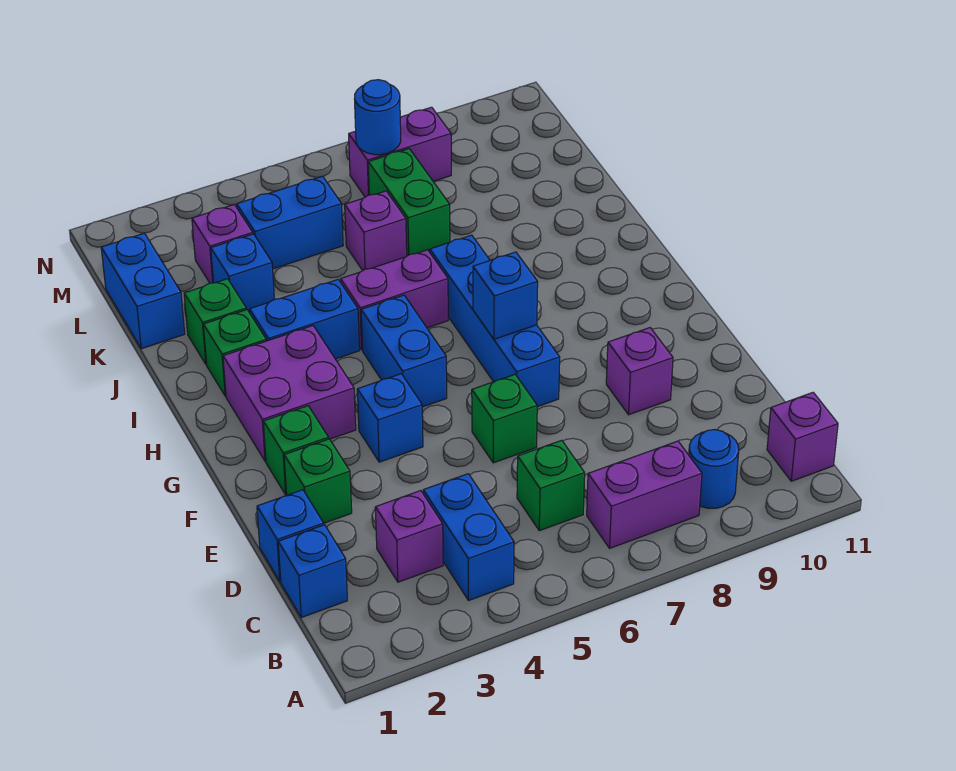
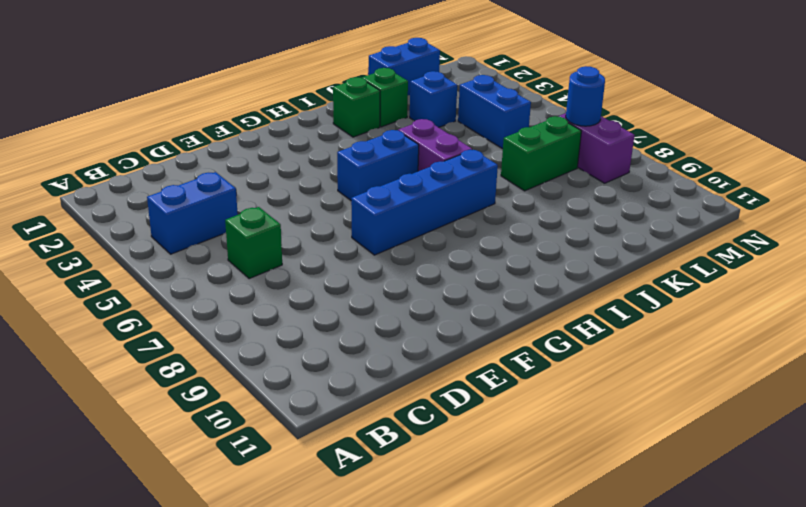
none -> purple brick B7:B8 level 1
none -> blue round brick B9 level 1
none -> purple brick B11 level 1

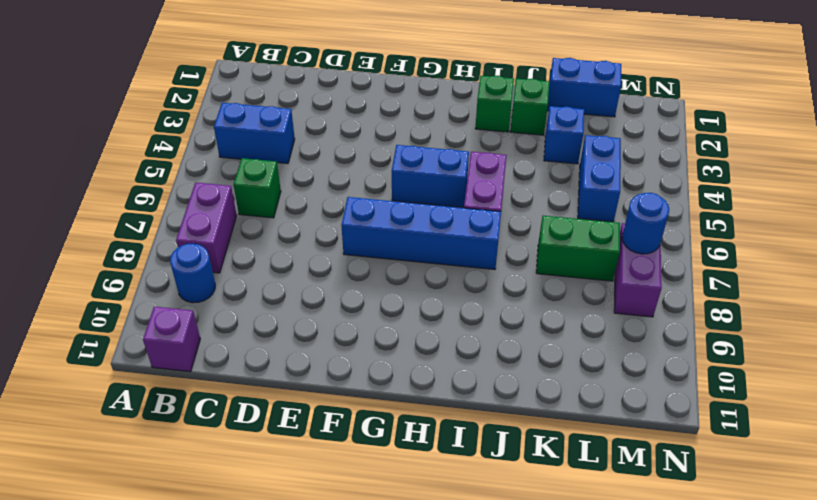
none -> blue brick C1 level 1
none -> purple brick C3 level 1
none -> blue brick D1 level 1

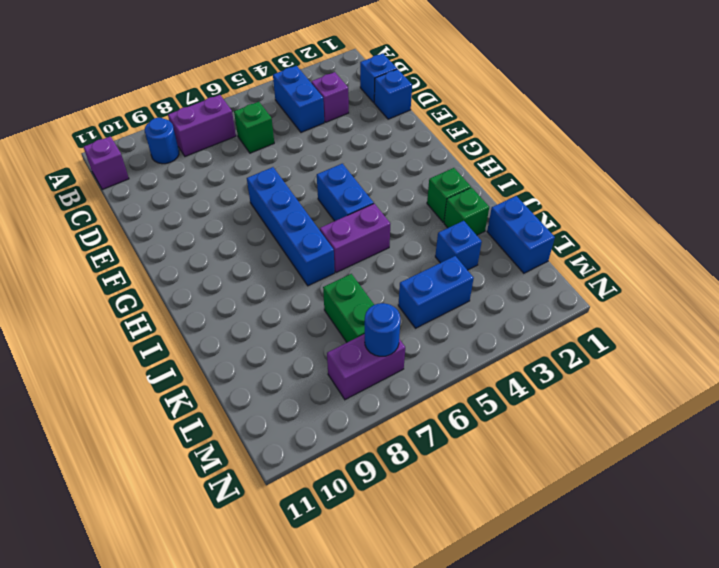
none -> green brick E2 level 1
none -> green brick E6 level 1
none -> purple brick E9 level 1

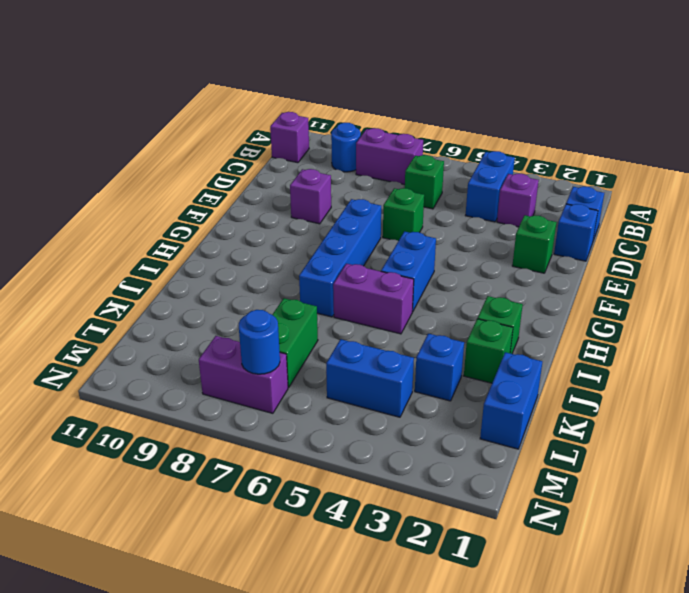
none -> green brick F2 level 1
none -> blue brick F4 level 1
none -> purple brick G2:H3 level 1

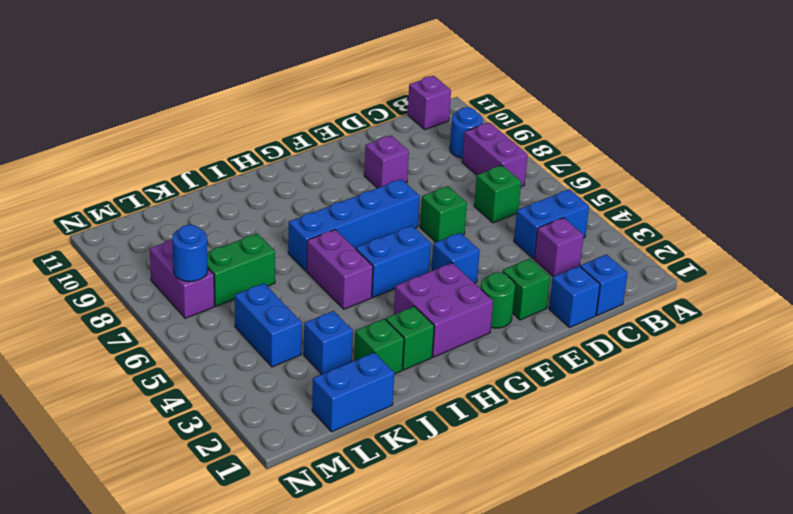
green round brick F2 level 1 -> green brick F2 level 1
none -> blue brick I3:I4 level 1
none -> purple brick K6 level 1
none -> purple brick L3 level 1

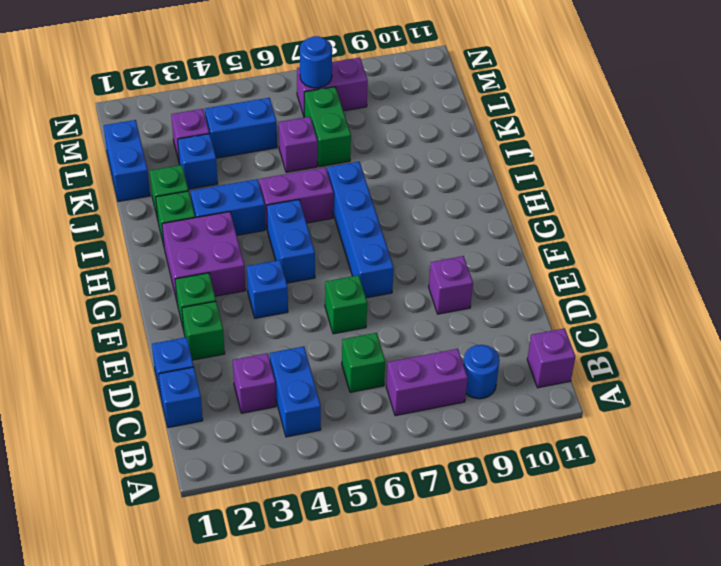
none -> blue brick G7 level 2

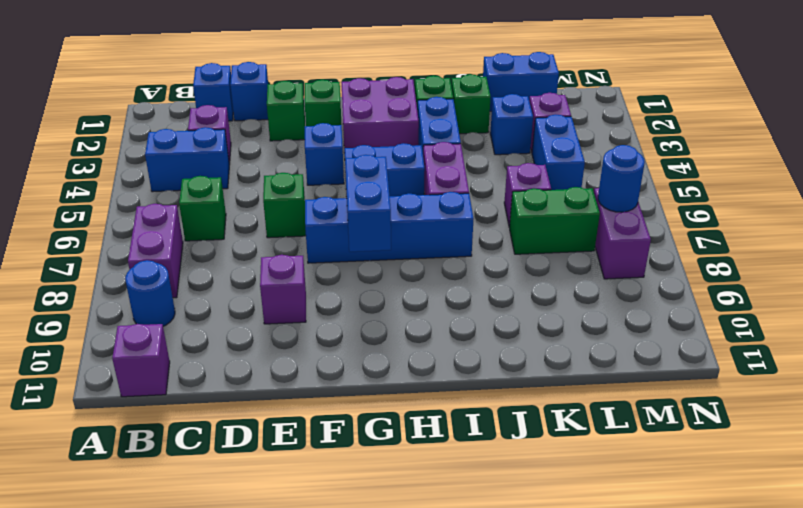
blue brick G7:G8 level 2 -> blue brick G7 level 2

